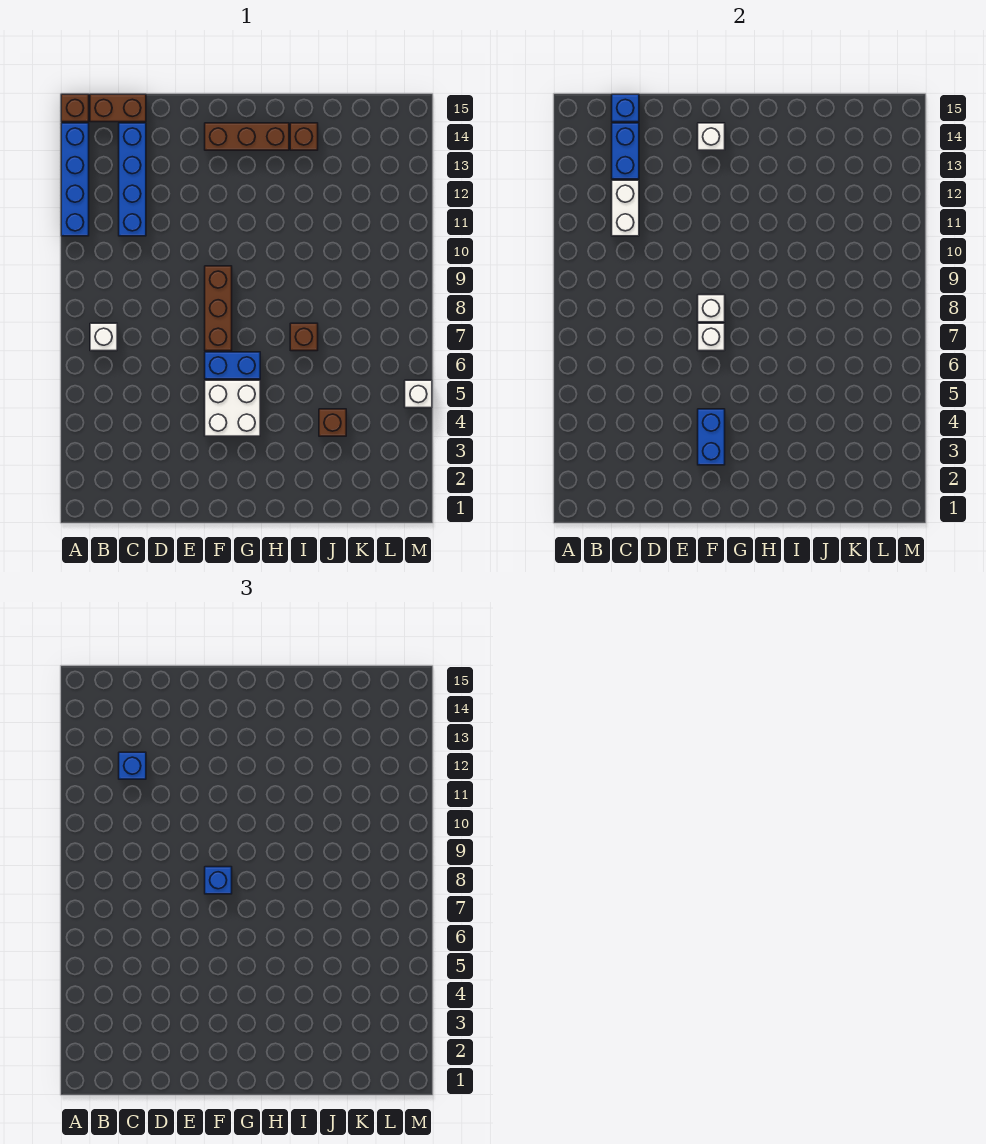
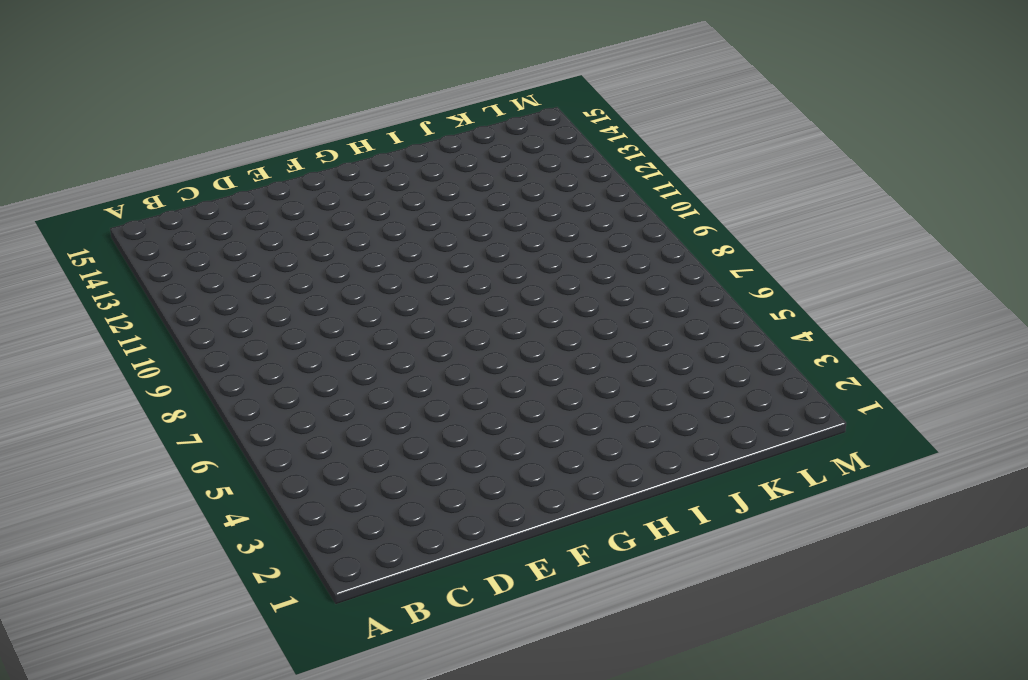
none -> blue brick A11:A14 level 1
none -> brown brick A15 level 1
none -> white brick B7 level 1

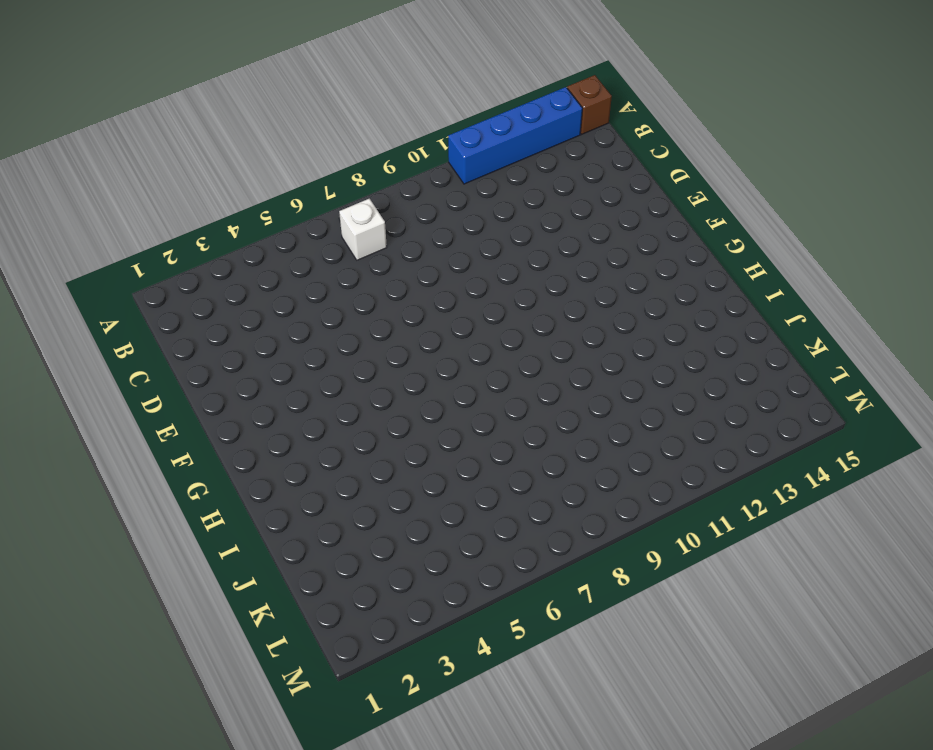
none -> brown brick B15:C15 level 1
none -> blue brick C11:C14 level 1
none -> white brick F4:G5 level 1

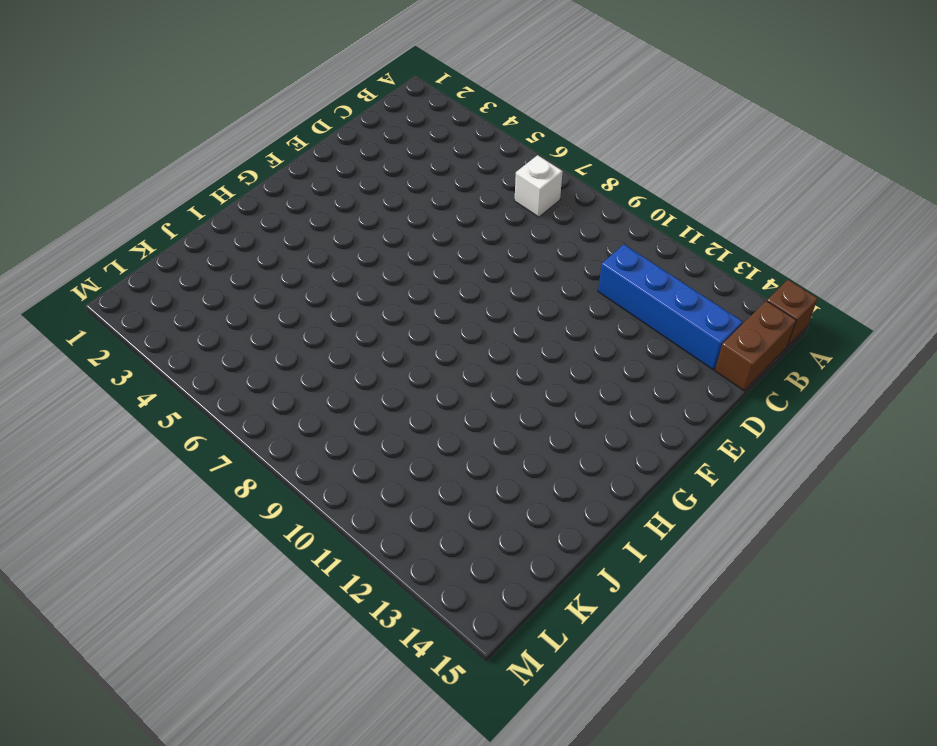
none -> blue brick A11:A14 level 1
none -> white brick F4:G5 level 1
none -> blue brick F6:G6 level 1

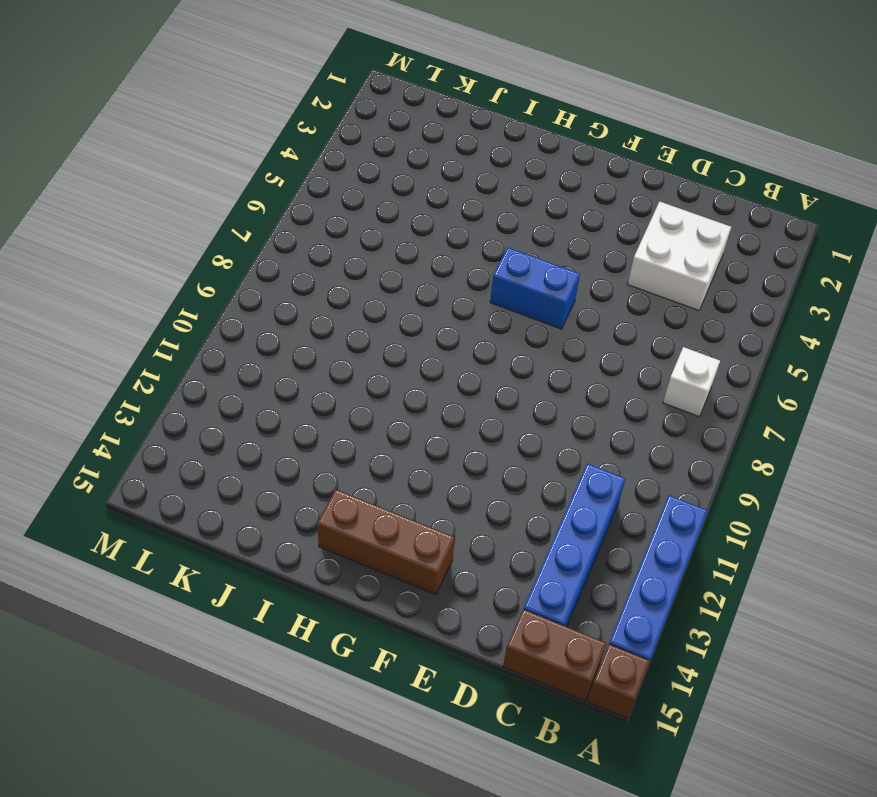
white brick C3:D4 level 1 -> white brick F4:G5 level 1
none -> brown brick F7:F9 level 1
none -> brown brick I7 level 1
none -> brown brick I14 level 1

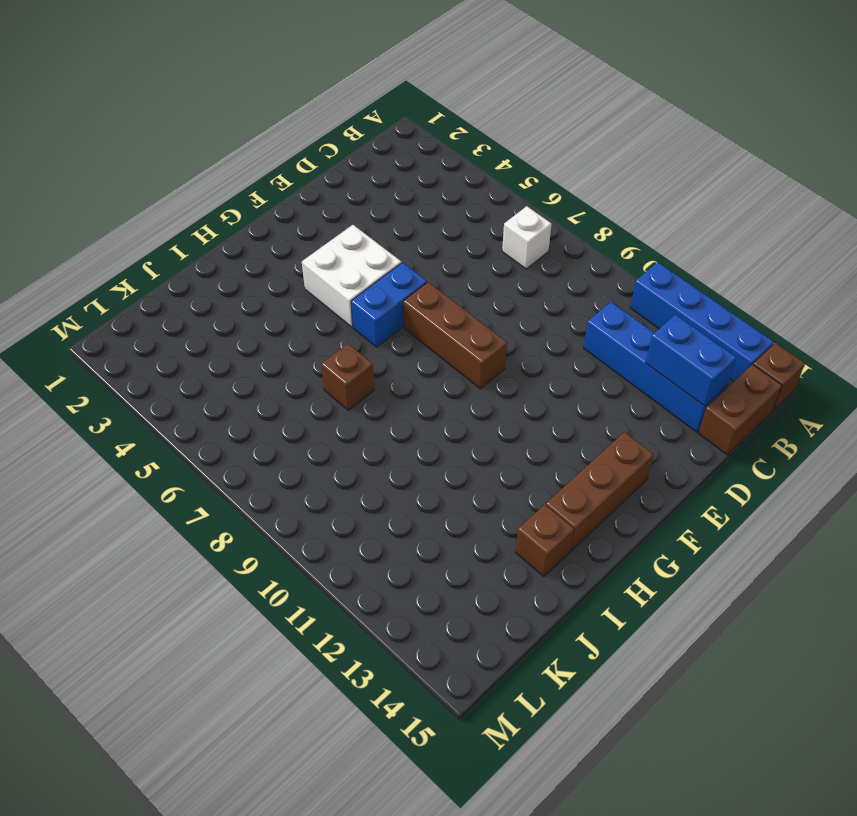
none -> brown brick J4 level 1
none -> white brick M5 level 1
none -> white brick C11:C12 level 2

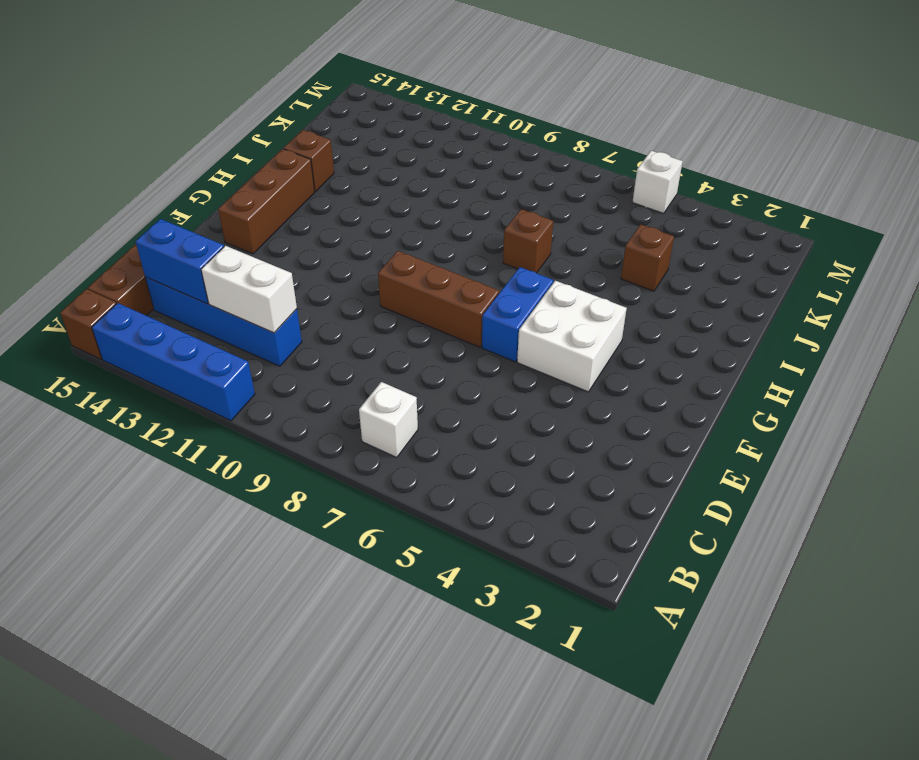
none -> blue brick C15 level 2
none -> blue brick F3:F4 level 2
none -> white brick F7 level 2

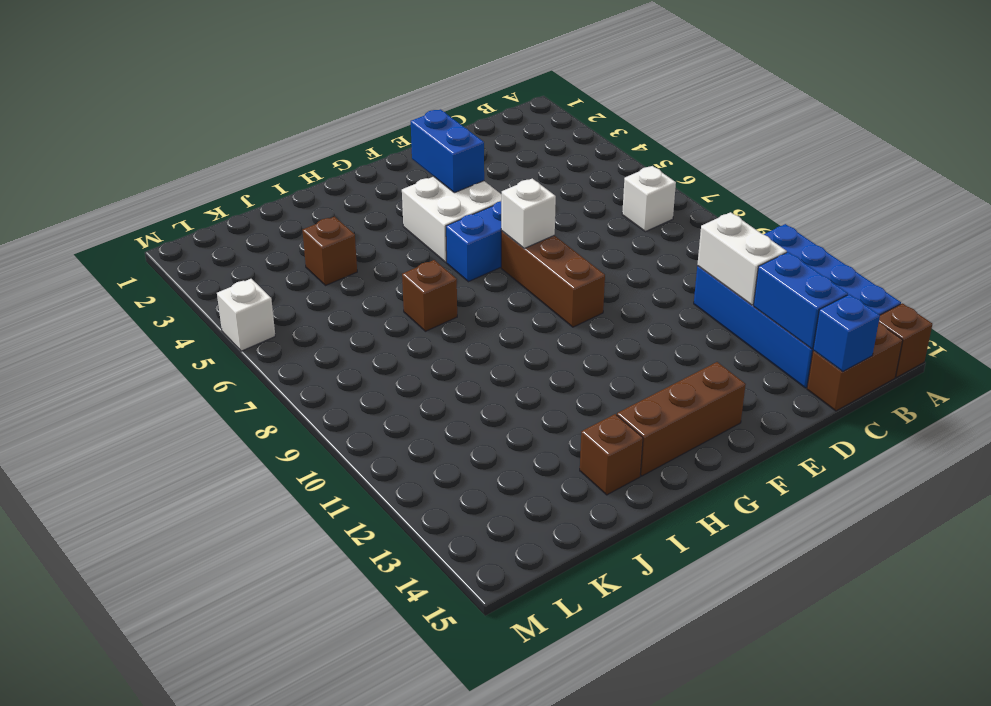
none -> white brick F8 level 2
none -> white brick F14 level 2
none -> blue brick C12 level 3

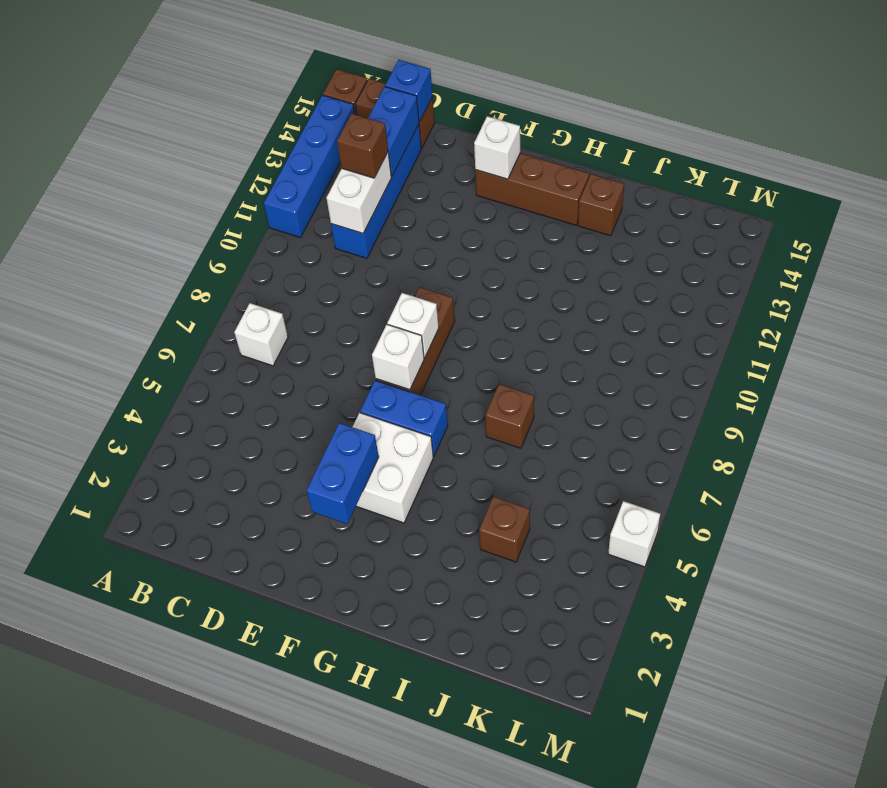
brown brick C12 level 3 -> blue brick C12 level 3
none -> blue brick F8 level 3

